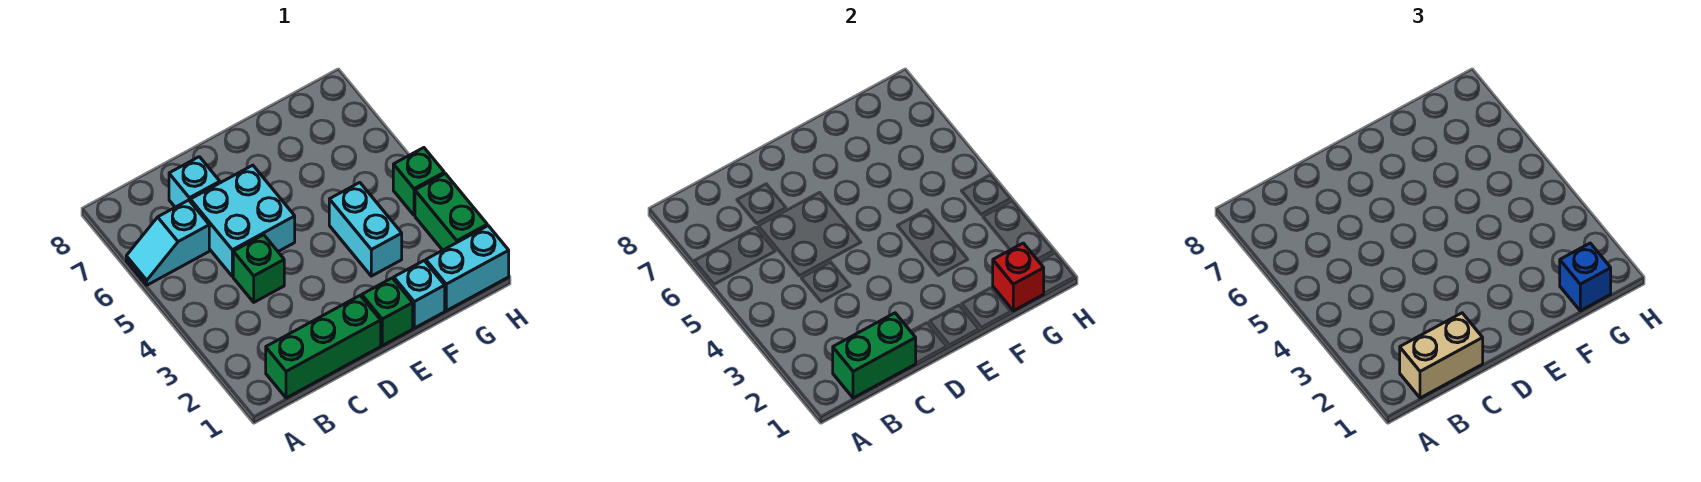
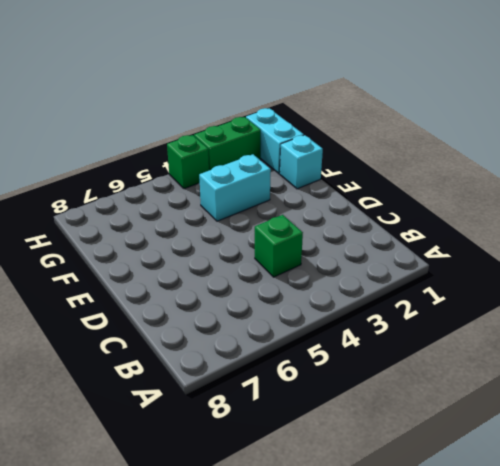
none -> cyan slope A6:B6 level 1 top B
none -> green brick B1:D1 level 1
none -> cyan brick C5:D6 level 1

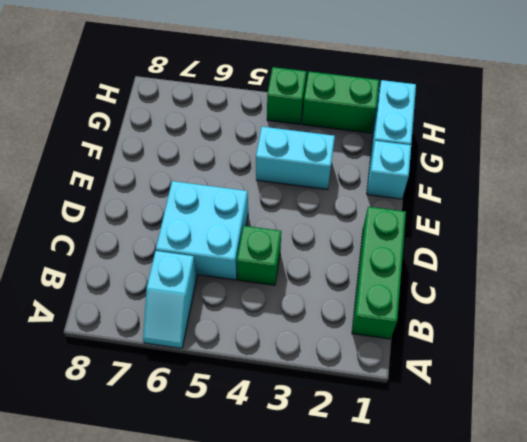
none -> cyan brick C7 level 1
none -> green brick E1 level 1
none -> green brick B1:C1 level 2

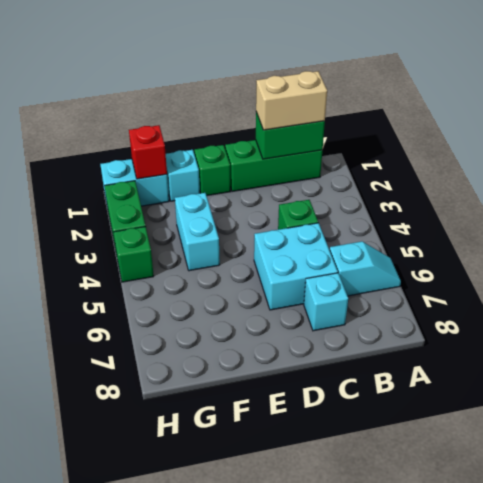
none -> blue brick G1 level 3

